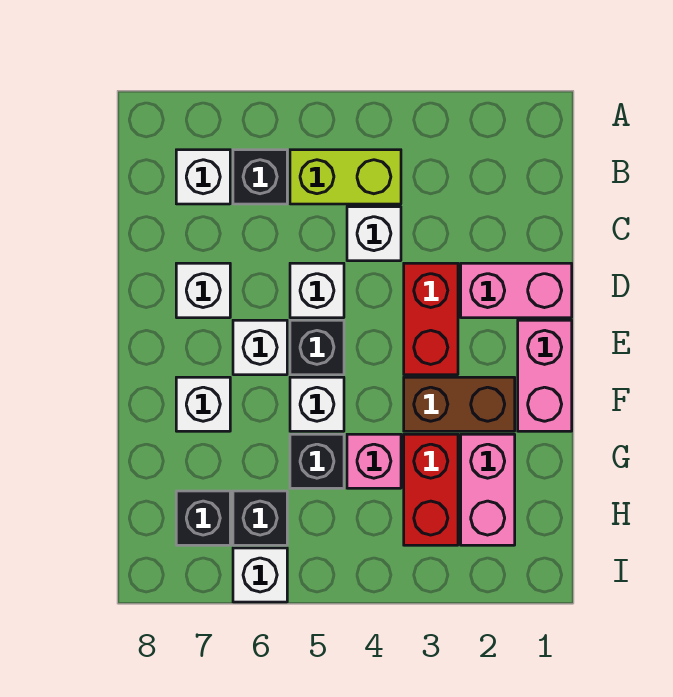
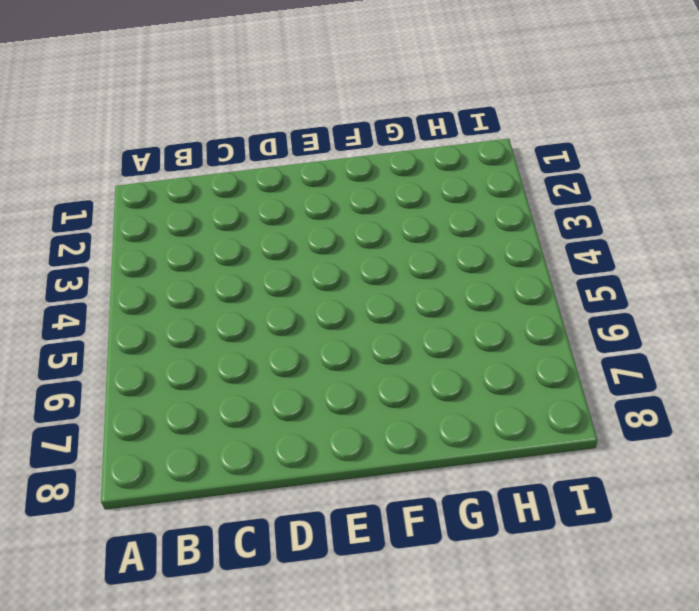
none -> lime brick B4:B5 level 1
none -> black brick B6 level 1
none -> white brick B7 level 1

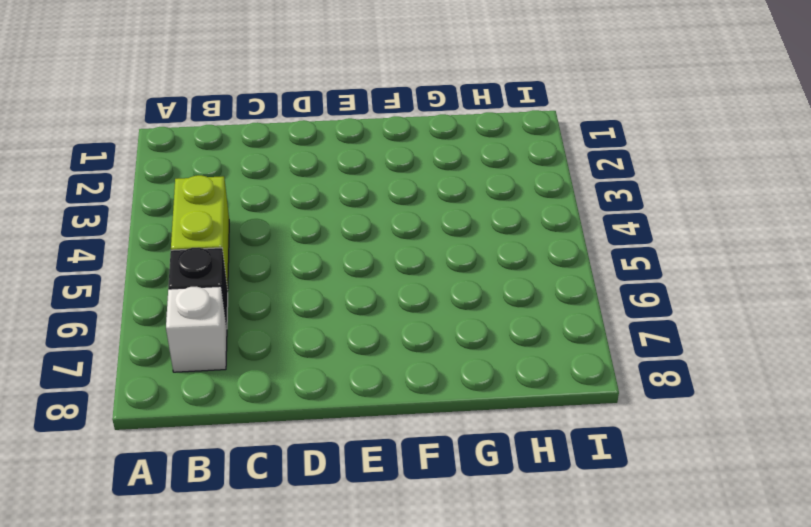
none -> white brick C4 level 1
none -> pink brick D1:D2 level 1
none -> red brick D3:E3 level 1

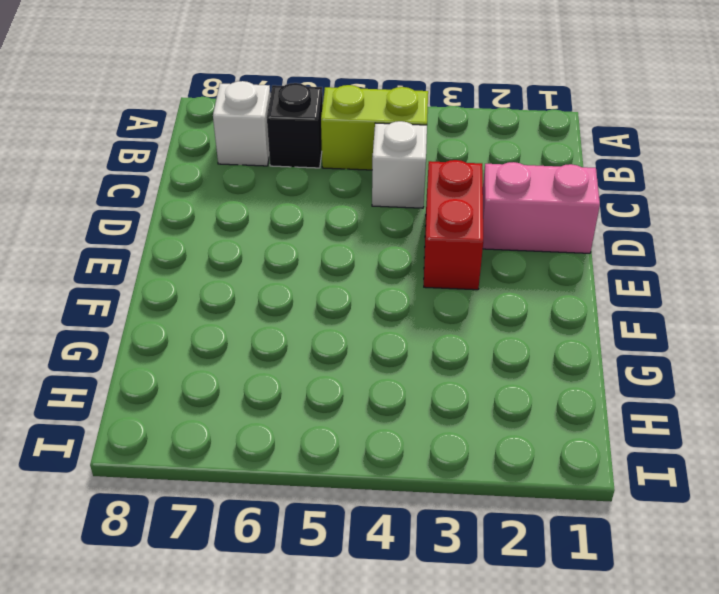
none -> white brick D5 level 1
none -> white brick D7 level 1
none -> pink brick E1:F1 level 1

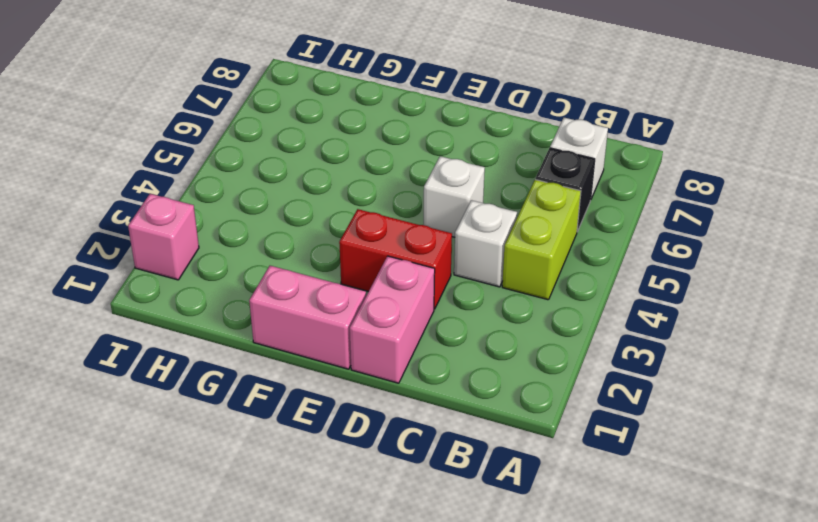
pink brick I2 level 1 -> pink brick G4 level 1
none -> white brick D7 level 1
none -> black brick E5 level 1
none -> white brick E6 level 1

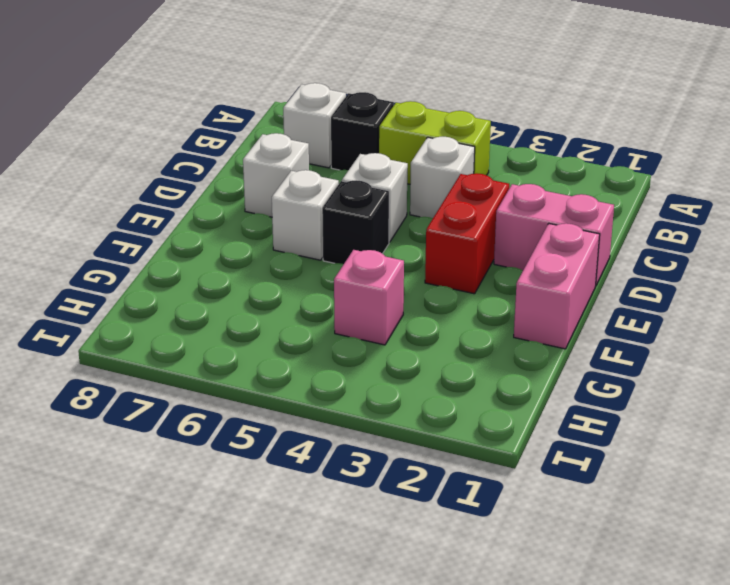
none -> brown brick F2:F3 level 1
none -> white brick F5 level 1
none -> white brick F7 level 1

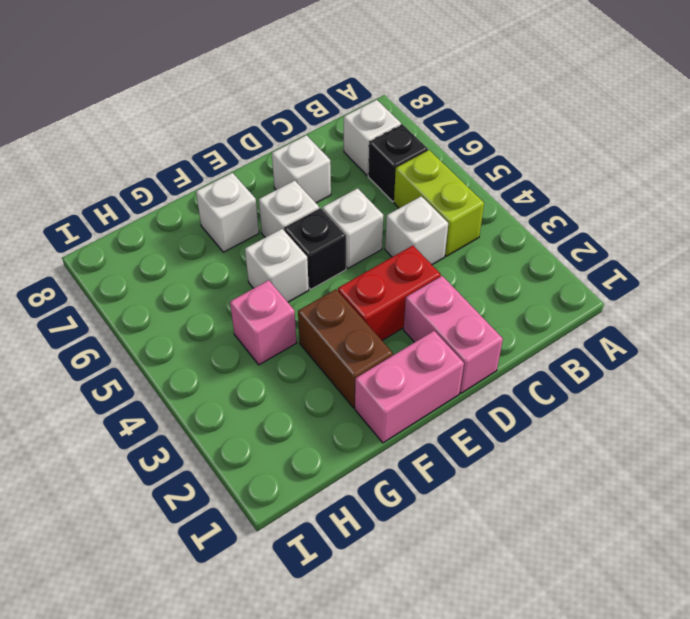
none -> pink brick G2:H2 level 1
none -> red brick G3:H3 level 1
none -> black brick G5 level 1

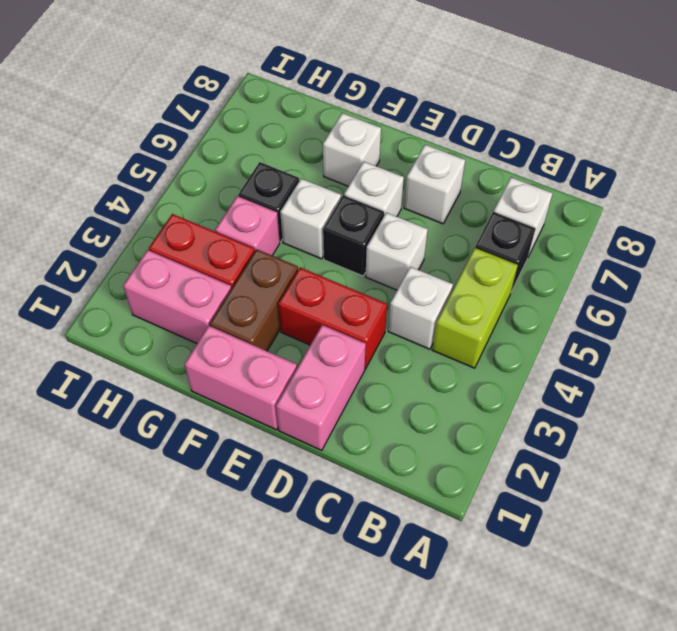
none -> black brick H6 level 1
none -> black brick H7 level 1
none -> white brick I6 level 1

